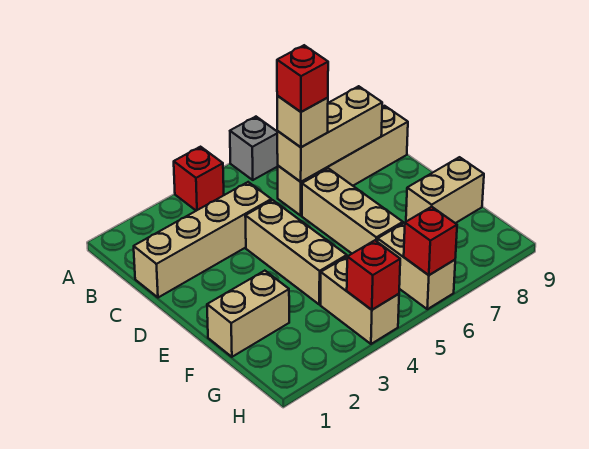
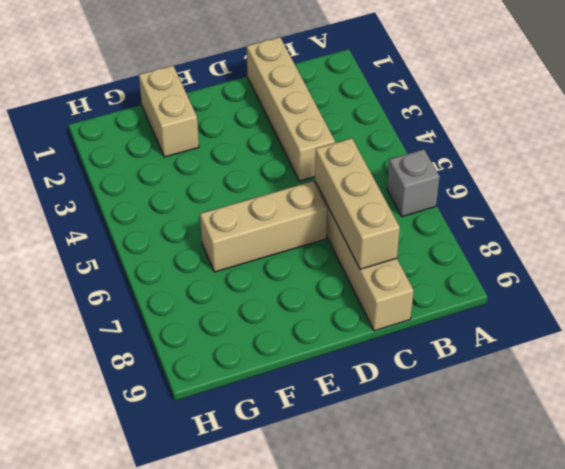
none -> red brick A4 level 1
none -> tan brick D4:F4 level 1
none -> tan brick F8:F9 level 1

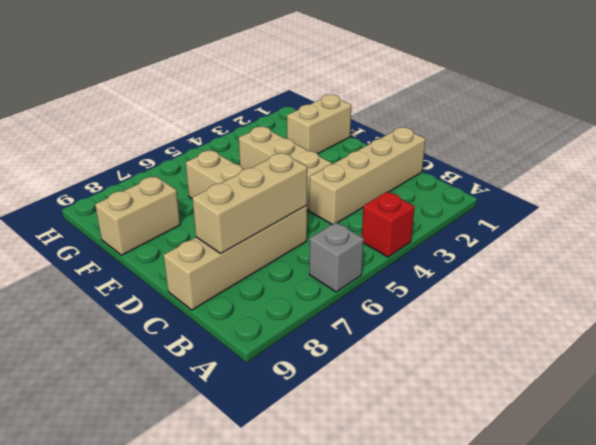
none -> tan brick G4:H4 level 1
none -> tan brick G6:H6 level 1
none -> red brick H4 level 2

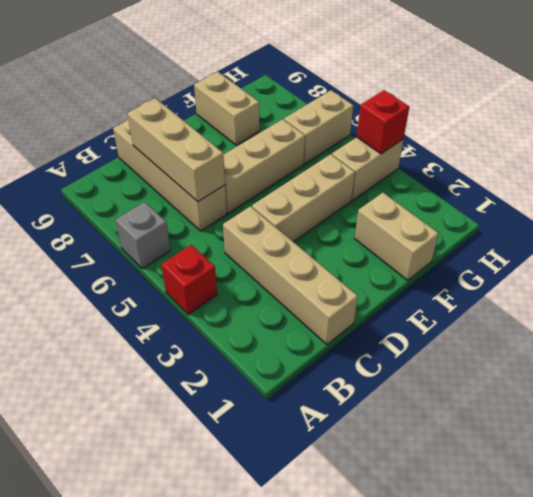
none -> red brick H6 level 2
none -> tan brick C6 level 3
none -> red brick C6 level 4

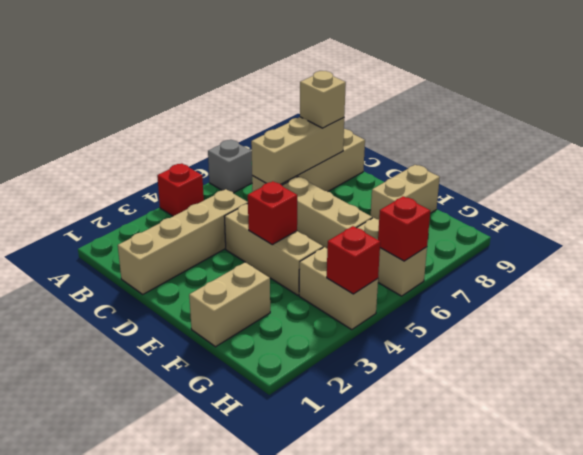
tan brick C8 level 3 -> tan brick C6 level 3
red brick E4 level 2 -> red brick C6 level 4

